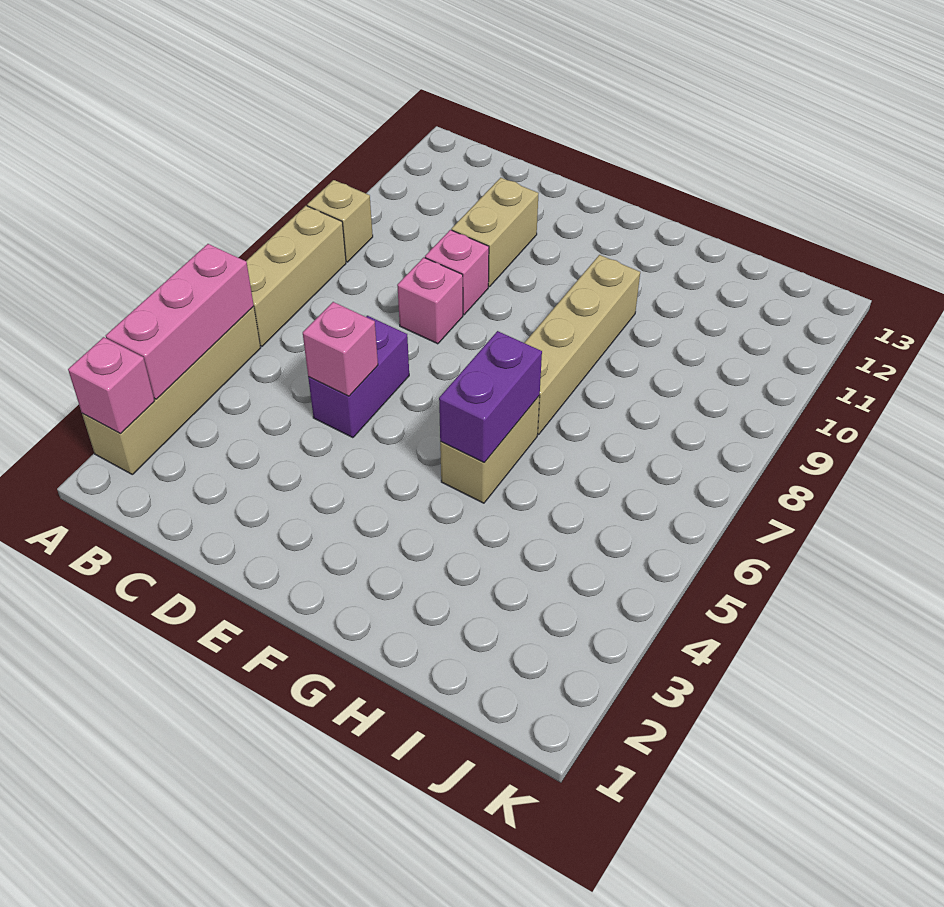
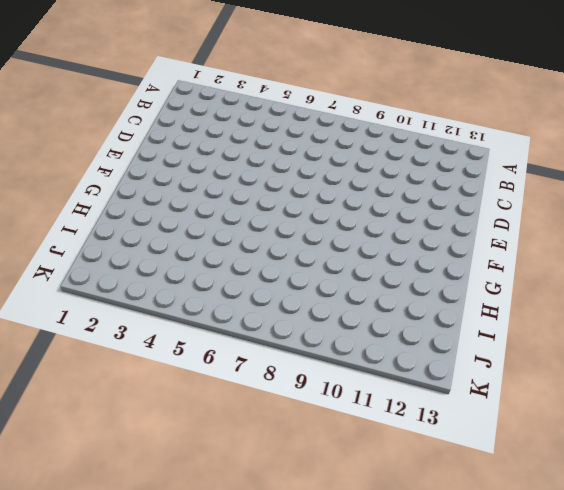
none -> tan brick A2:A5 level 1
none -> tan brick A6:A8 level 1
none -> tan brick A9 level 1

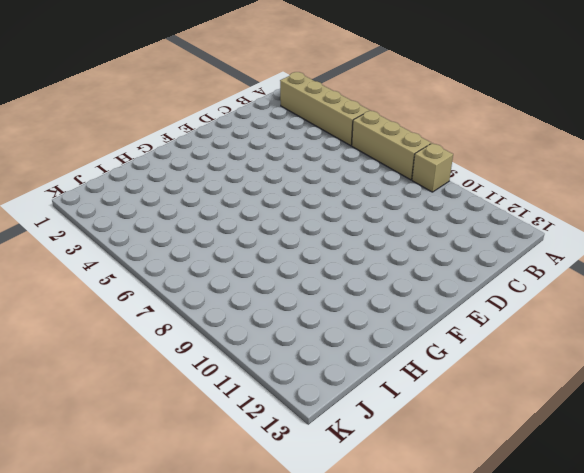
none -> purple brick D5:D6 level 1
none -> pink brick D8 level 1
none -> pink brick D9 level 1

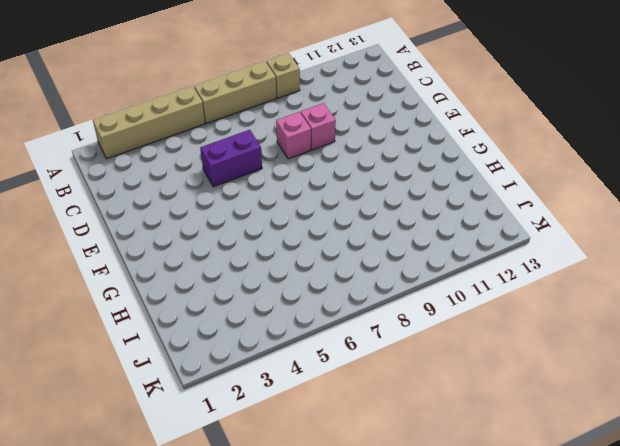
none -> tan brick D10:D11 level 1
none -> tan brick G5:G6 level 1
none -> tan brick G7:G10 level 1

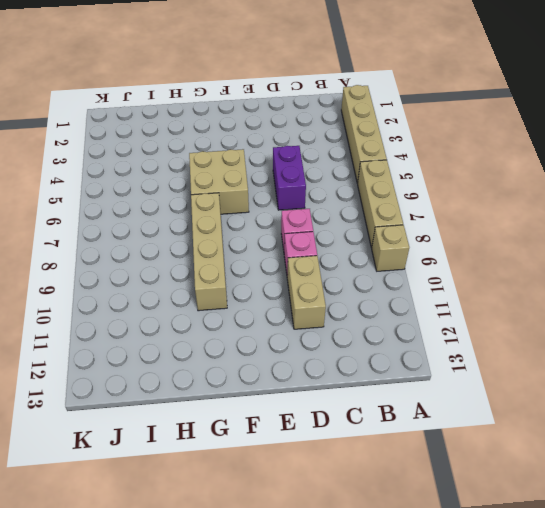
tan brick F5:G6 level 1 -> tan brick G5:G6 level 1
none -> pink brick A2 level 2
none -> pink brick A3:A5 level 2
none -> pink brick D5 level 2

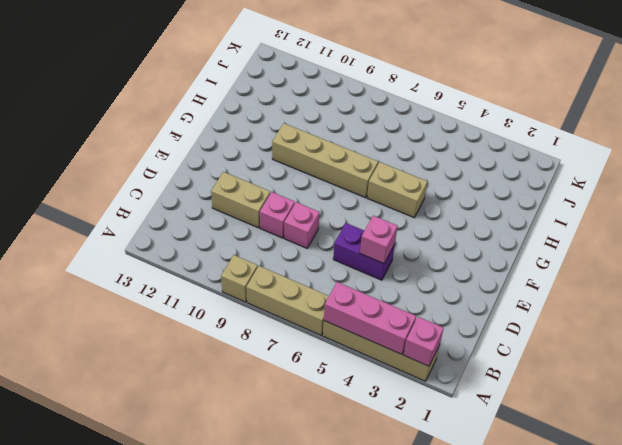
none -> purple brick G5:G6 level 2

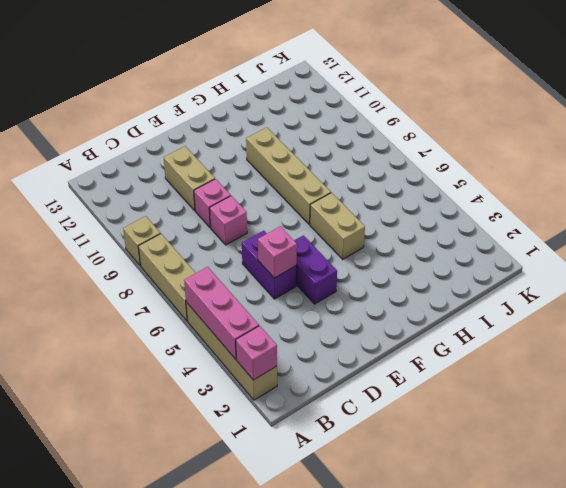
purple brick E4:E5 level 1 -> purple brick G5:G6 level 2

